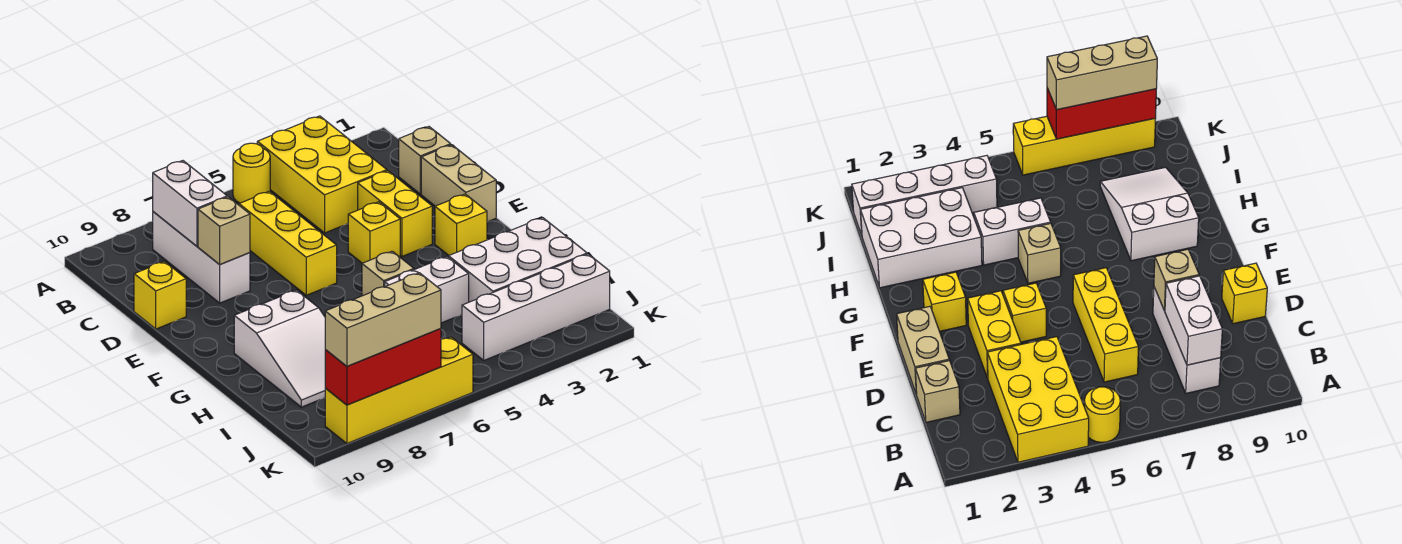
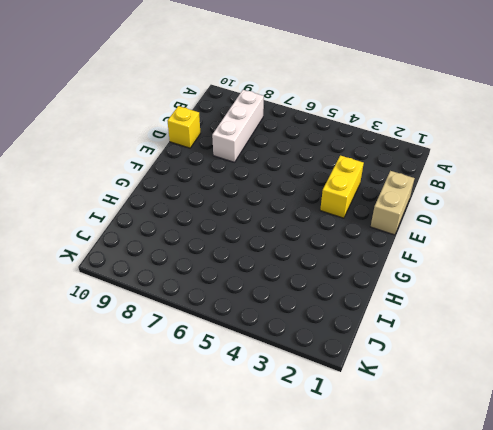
none -> yellow brick A3:C4 level 1
none -> yellow round brick A5 level 1
none -> tan brick C1 level 1

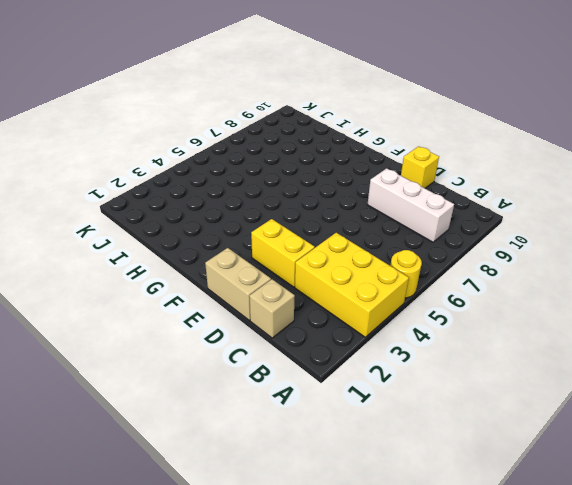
none -> yellow brick C6:E6 level 1
none -> yellow brick E4 level 1
none -> yellow brick F2 level 1

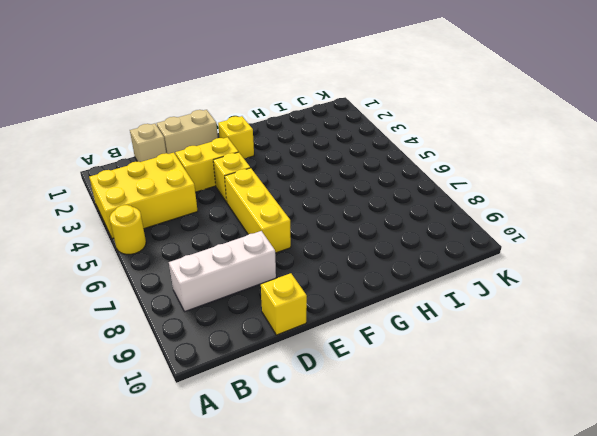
yellow brick E5:E7 level 1 -> yellow brick C6:E6 level 1
none -> tan brick G5 level 1
none -> white slope G8:I9 level 1 top G
none -> white brick H1:I3 level 1

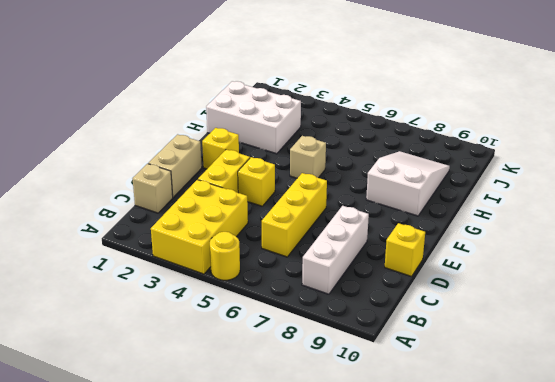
none -> white brick H4:H5 level 1
none -> white brick J1:J4 level 1
none -> yellow brick K6:K9 level 1

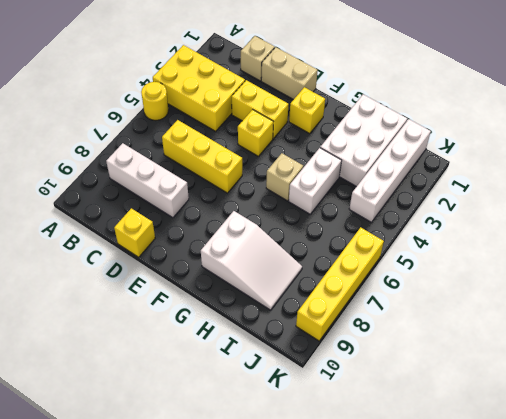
none -> white brick B8:C8 level 2
none -> tan brick D8 level 2
none -> red brick K7:K9 level 2

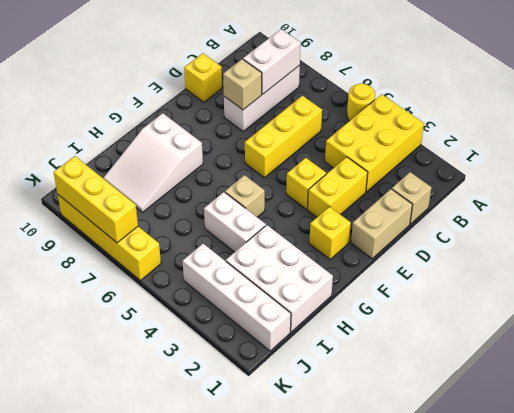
yellow brick K7:K9 level 2 -> red brick K7:K9 level 2
none -> tan brick K7:K9 level 3

